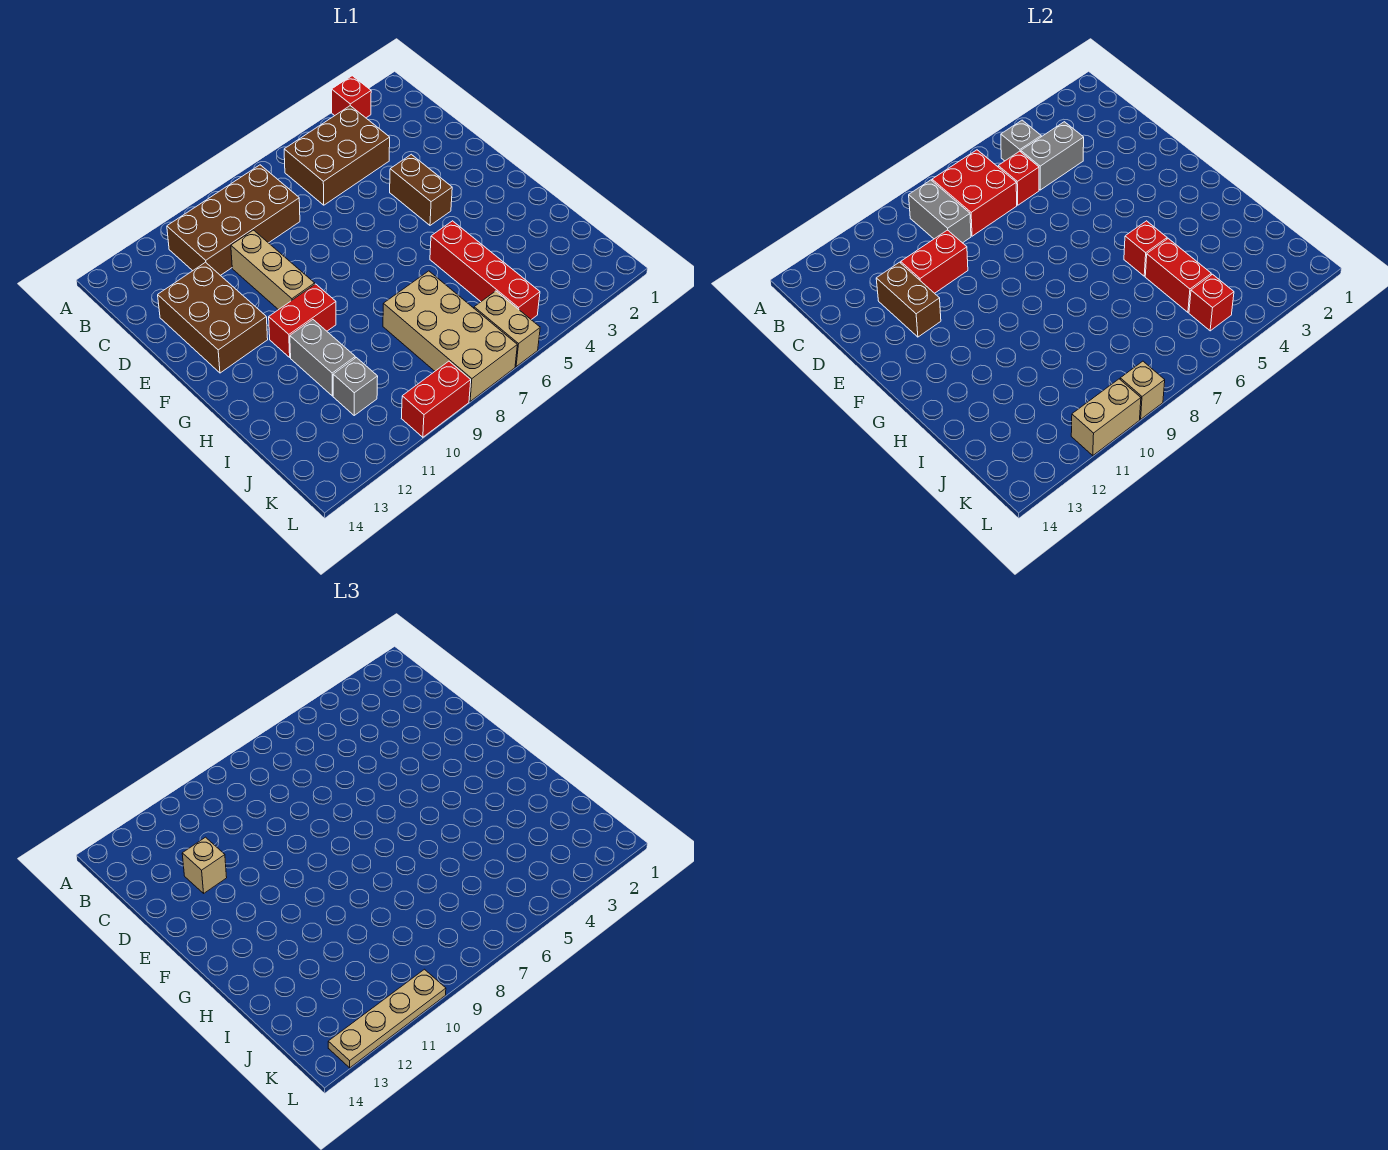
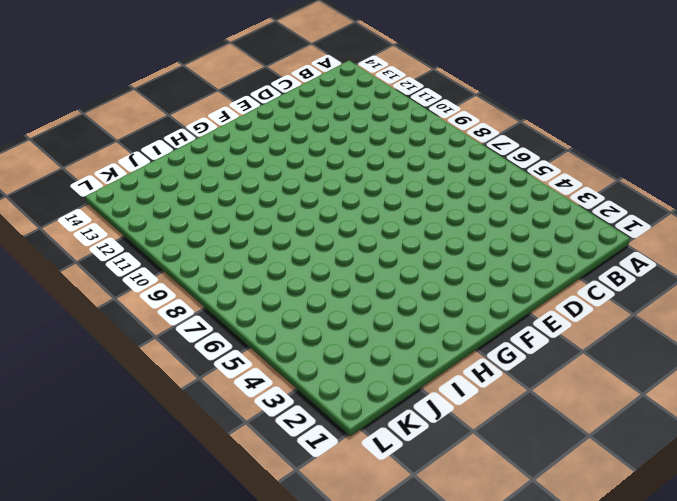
none -> red brick A3 level 1
none -> brown brick B4:C6 level 1
none -> brown brick B8:C11 level 1

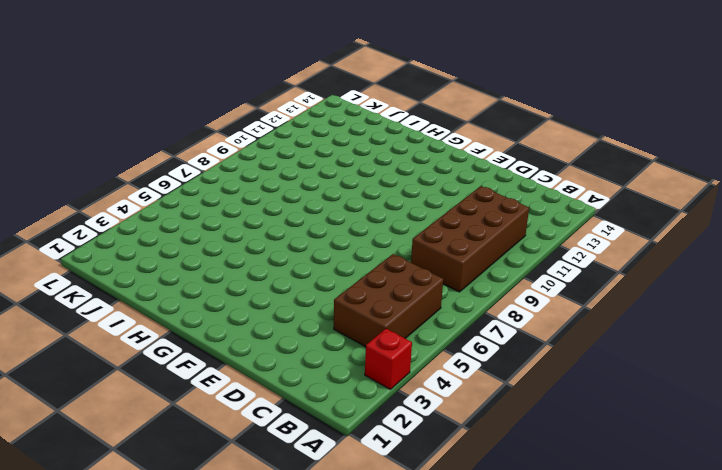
none -> tan brick D10:F10 level 1
none -> brown brick D12:F13 level 1
none -> brown brick E4:F4 level 1

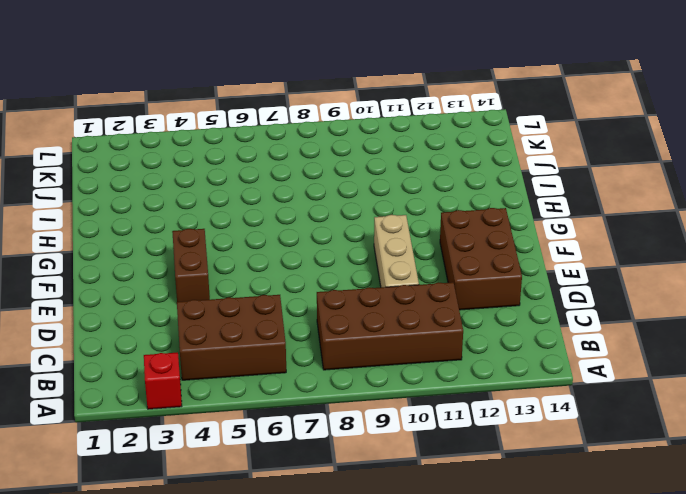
none -> red brick G10:G11 level 1
none -> red brick H5:K5 level 1
none -> grey brick H11:I11 level 1

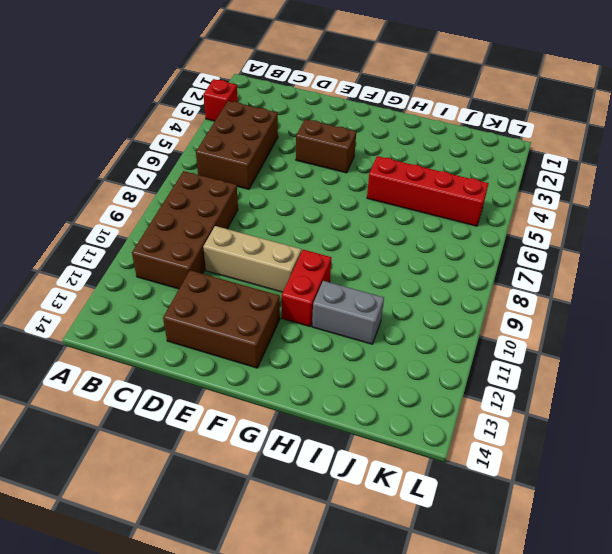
none -> tan brick I7:L8 level 1
none -> grey brick J11 level 1
none -> tan brick K6:L6 level 1

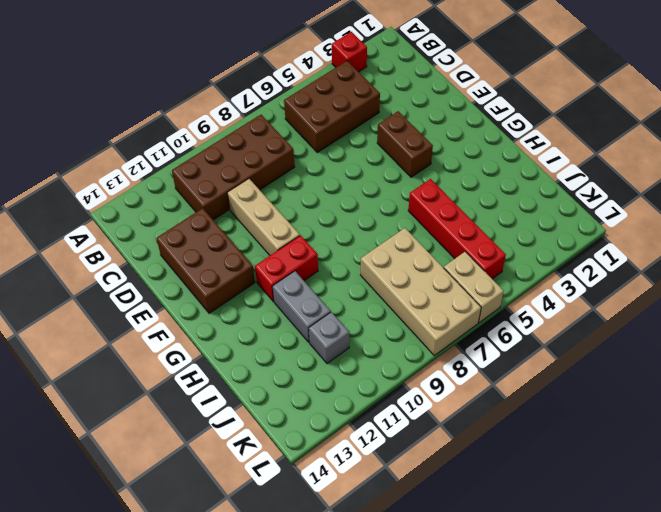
none -> red brick L9:L10 level 1
none -> grey brick B5 level 2
none -> red brick B7:C8 level 2

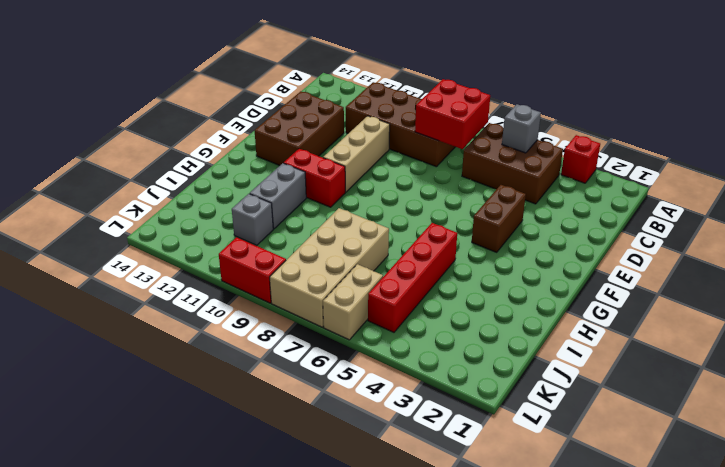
none -> grey brick B9:C9 level 2
none -> grey brick C4:C5 level 2
none -> red brick C6 level 2

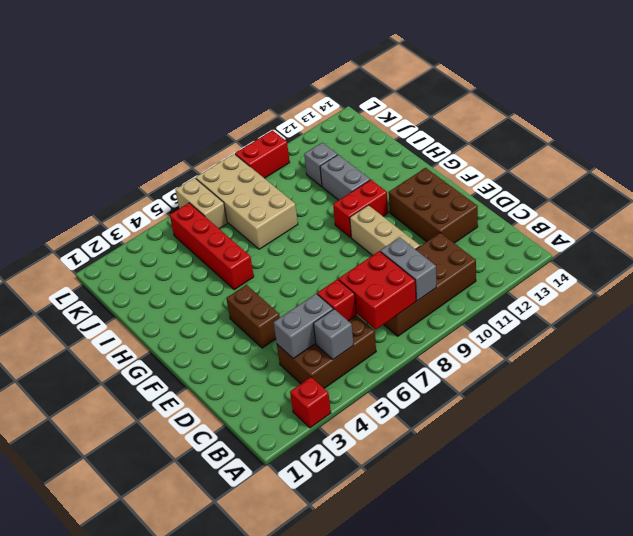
none -> red brick D10:D11 level 2
none -> brown brick D12:E12 level 2
none -> red brick H5 level 2

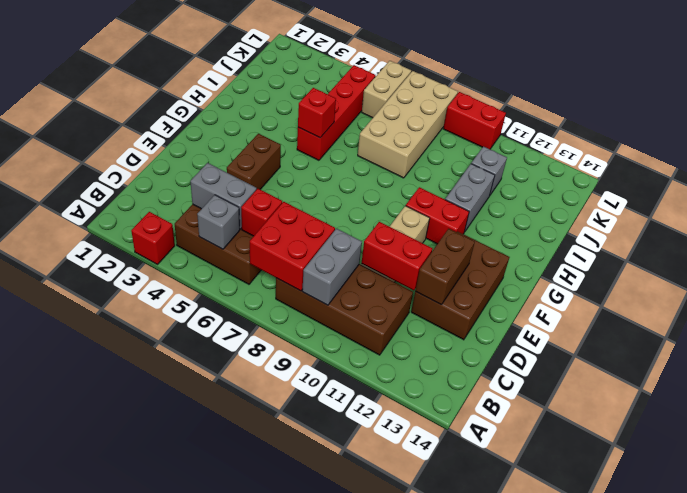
none -> red brick I5:J5 level 2
none -> red brick K5 level 2
none -> tan brick L9 level 2

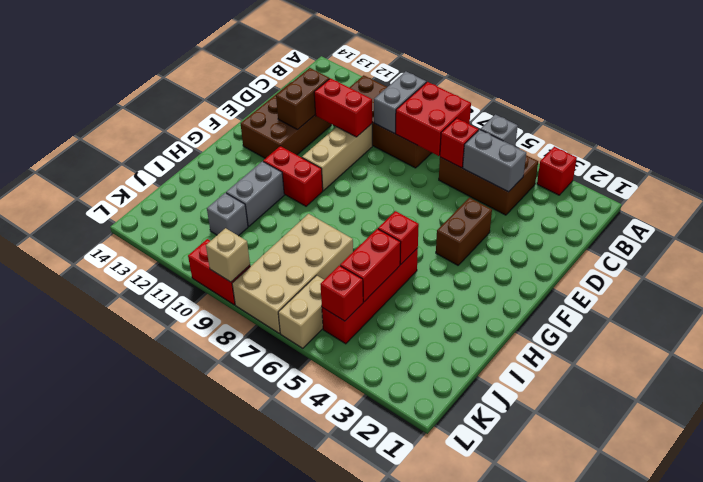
none -> tan brick L10:L11 level 2
none -> tan brick D12 level 3
none -> tan plate L10:L13 level 3

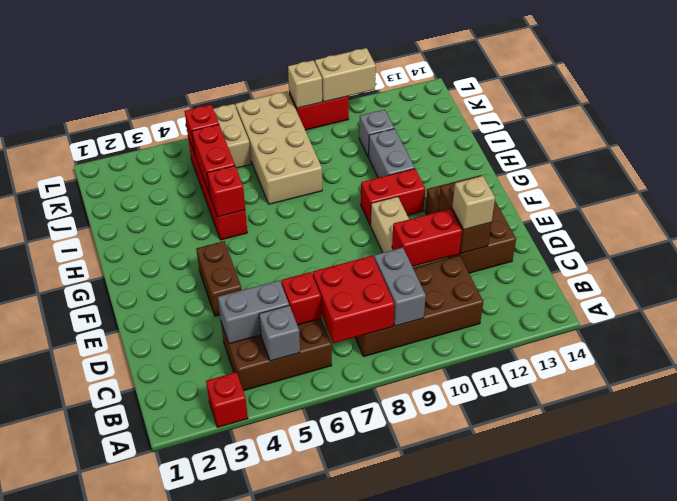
none -> tan plate L10:L13 level 3

